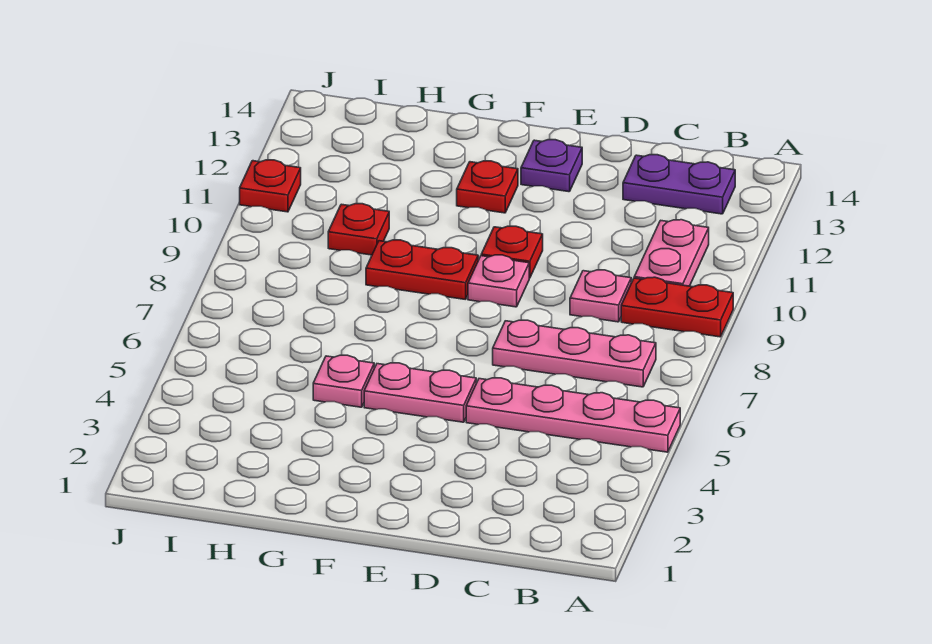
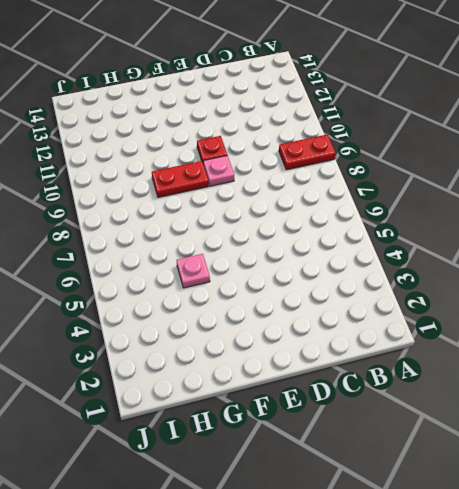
none -> pink plate A5:D5 level 1
none -> pink plate B7:D7 level 1
none -> pink plate B10:B11 level 1

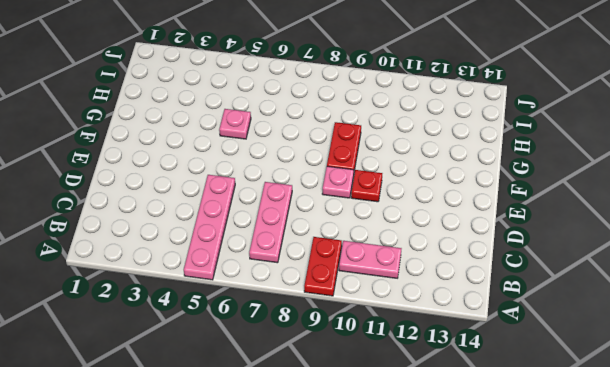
none -> purple plate B13:C13 level 1
none -> pink plate C9 level 1
none -> pink plate E5:F5 level 1

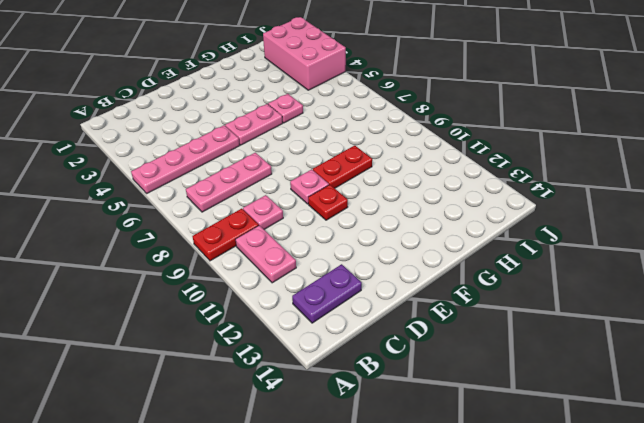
pink brick I2:J4 level 1 -> none
none -> purple plate E13 level 1
none -> red plate F12 level 1
none -> red plate H10 level 1

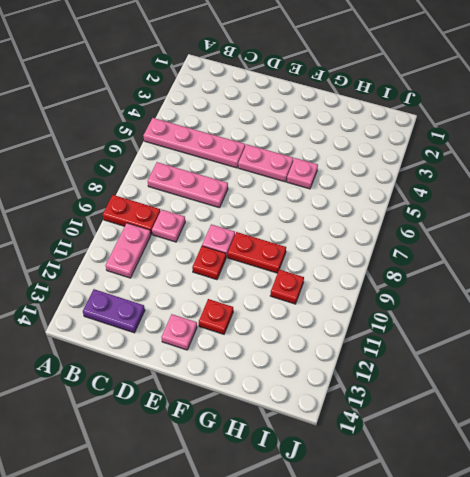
pink plate E13 level 1 -> purple plate E13 level 1
none -> red plate J11 level 1

